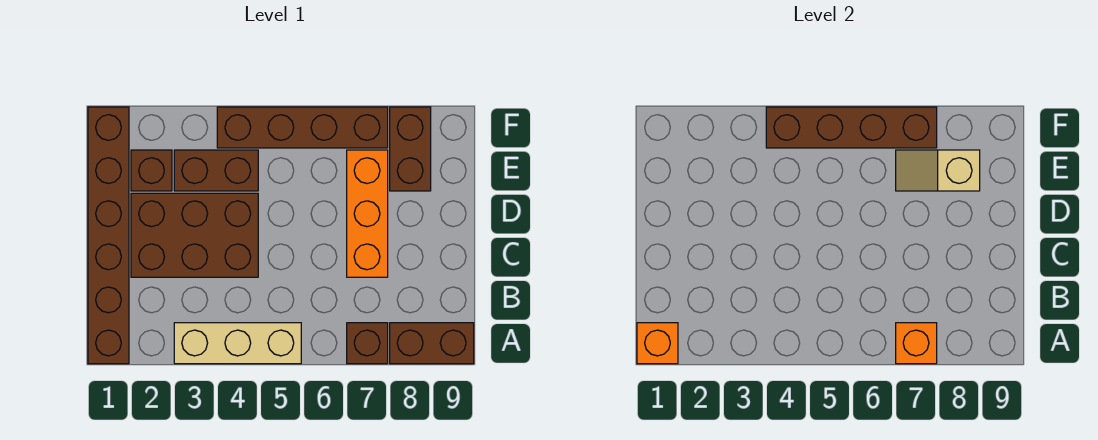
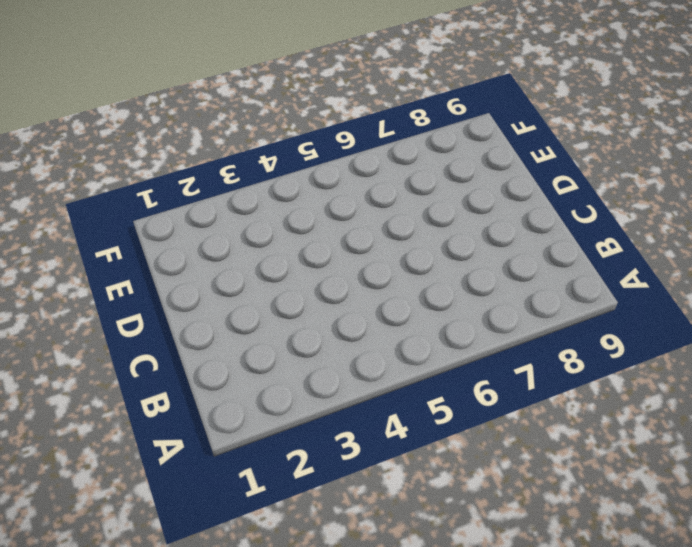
none -> brown brick A1:F1 level 1
none -> tan brick A3:A5 level 1
none -> brown brick A7 level 1

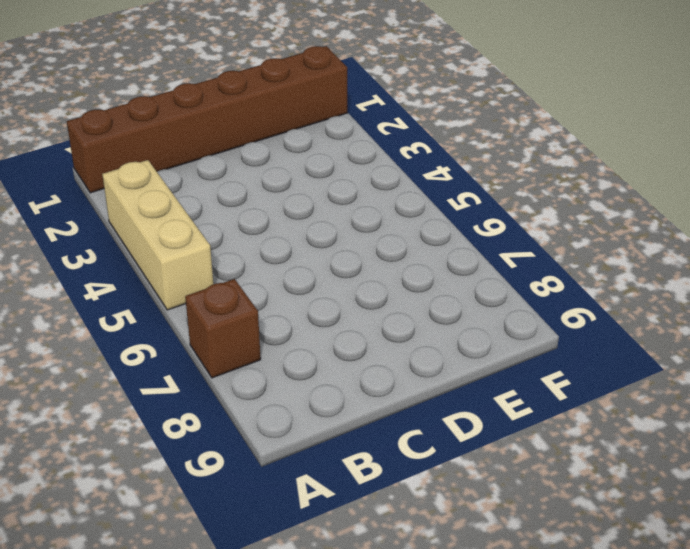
none -> brown brick A8:A9 level 1
none -> brown brick C2:D4 level 1
none -> orange brick C7:E7 level 1

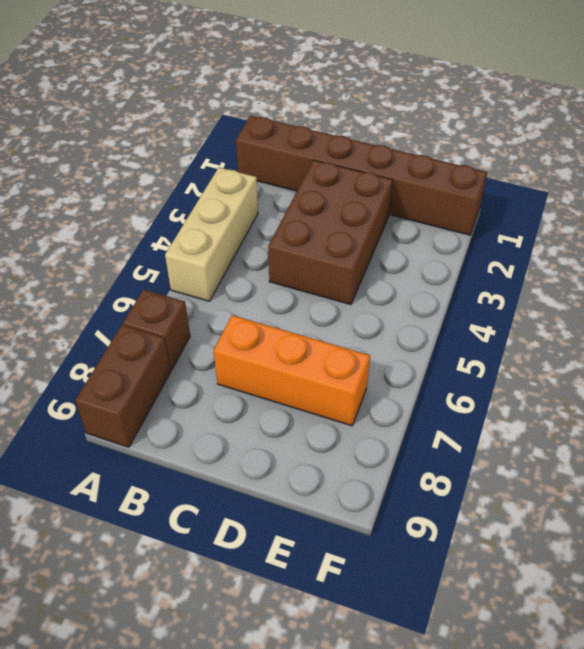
none -> brown brick E2 level 1
none -> brown brick E3:E4 level 1
none -> brown brick E8:F8 level 1

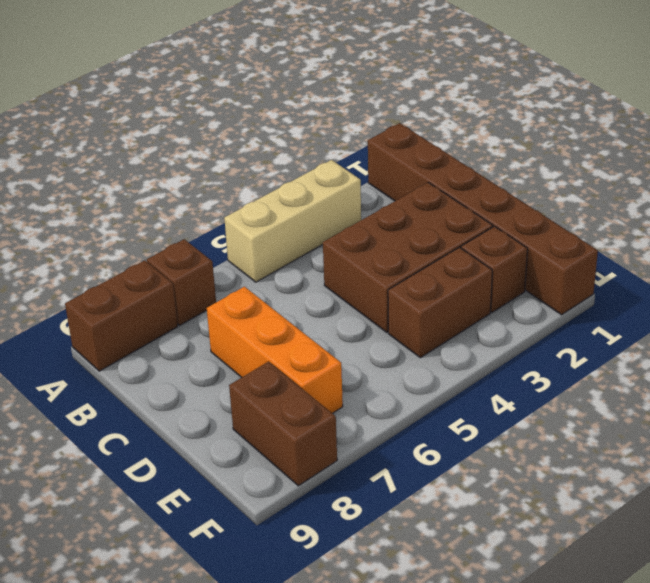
none -> brown brick F4:F7 level 1
none -> orange brick A1 level 2
none -> orange brick A7 level 2

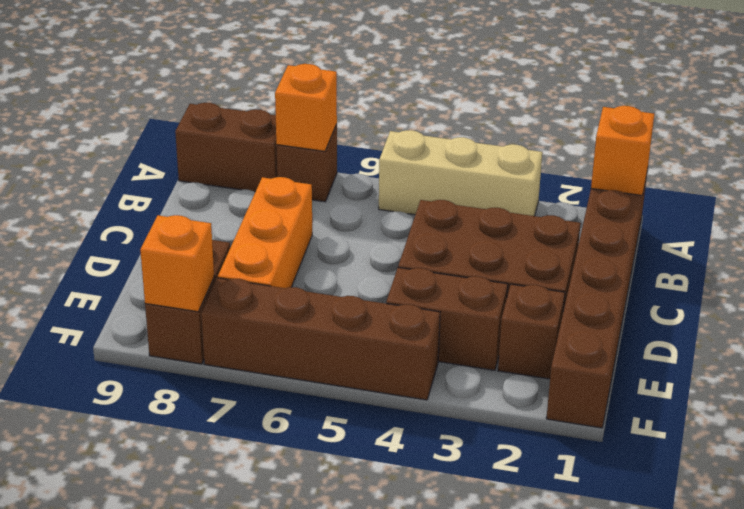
orange brick F8 level 2 -> none
none -> tan slope E7:E8 level 2 top 8
none -> brown brick F4:F7 level 2

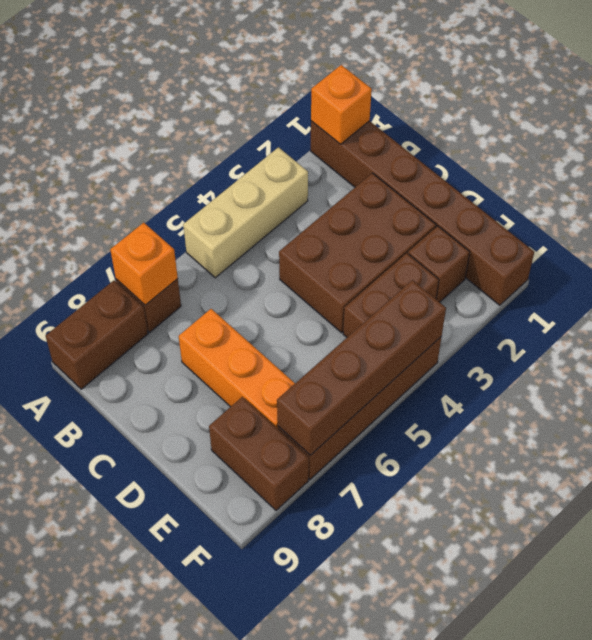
none -> tan slope E7:E8 level 2 top 8

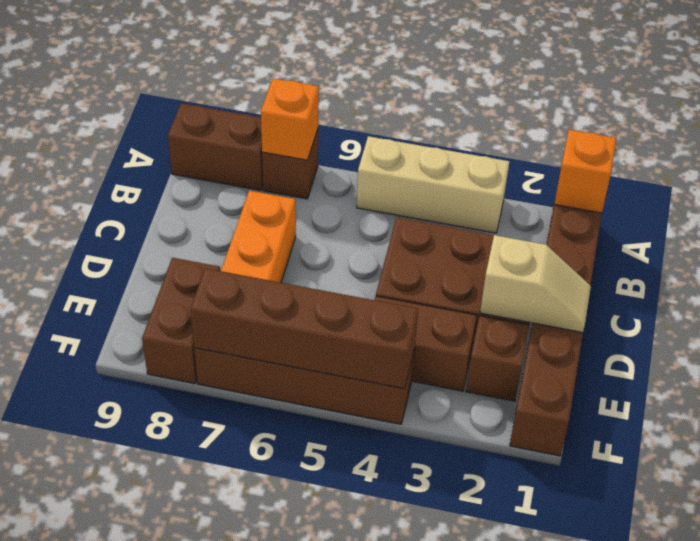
tan slope D1:D2 level 2 top 2 -> tan slope E7:E8 level 2 top 8

